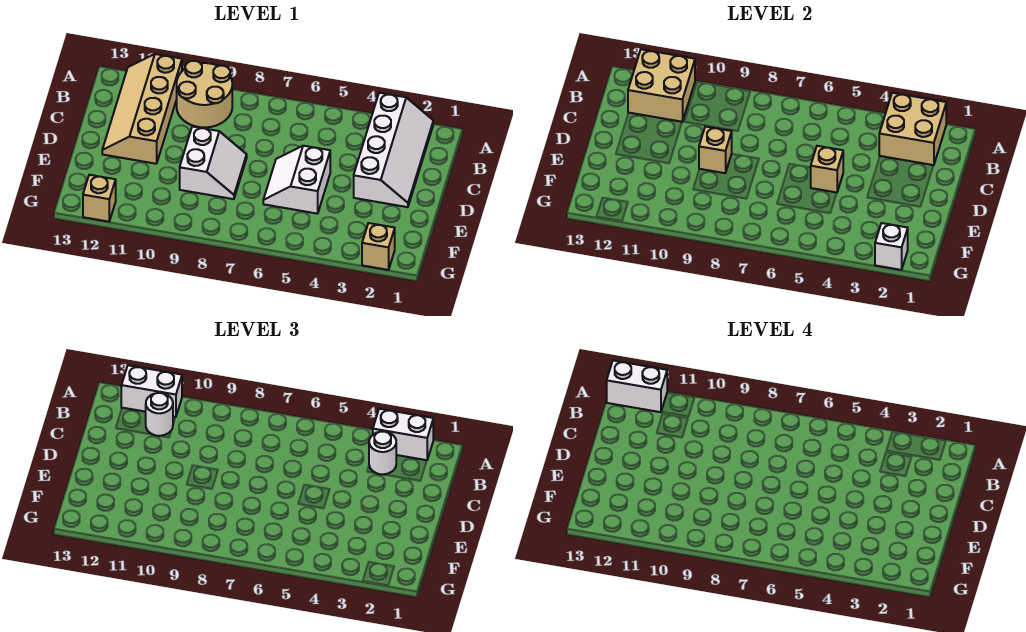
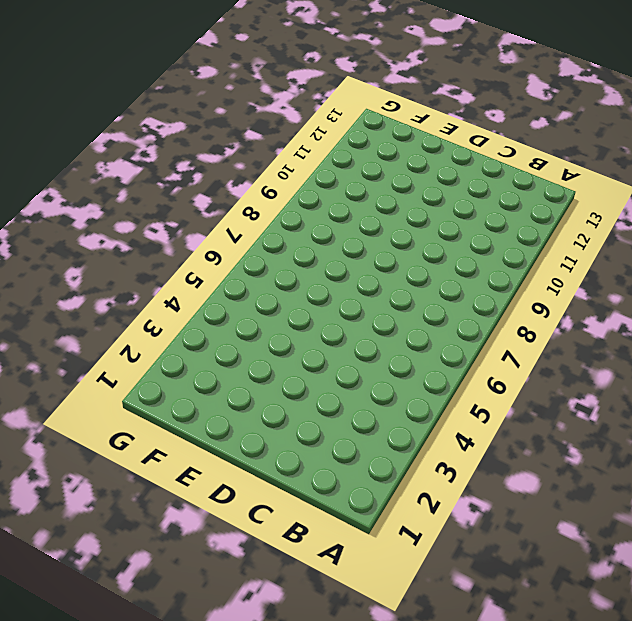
none -> white slope A2:D3 level 1 top 3
none -> tan round brick A9:B10 level 1
none -> tan slope A11:D12 level 1 top 11

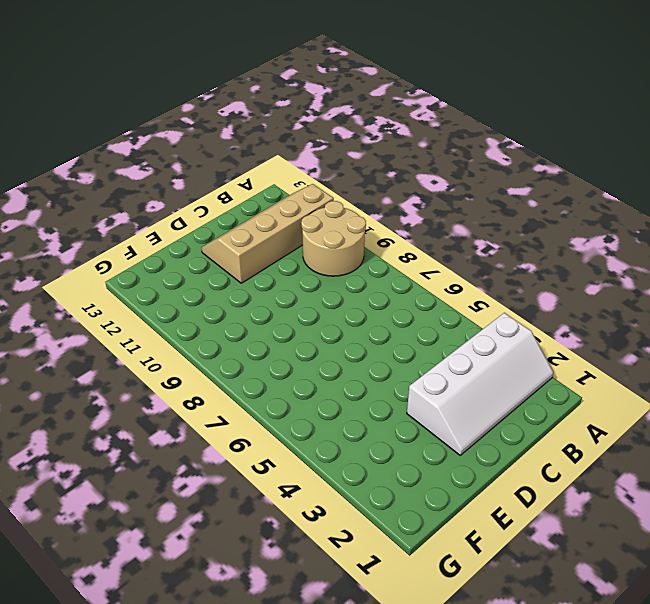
none -> white slope D5:E6 level 1 top 5
none -> white slope D8:E9 level 1 top 9
none -> tan brick G2 level 1

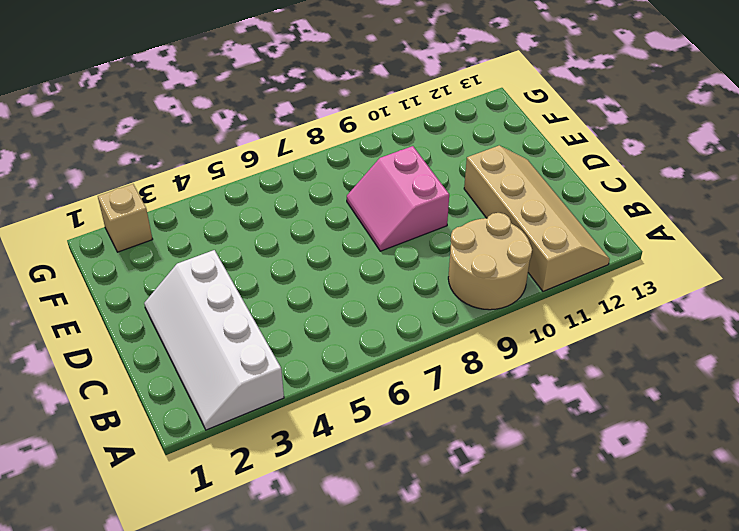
pink slope D8:E9 level 1 top 9 -> white slope D8:E9 level 1 top 9
none -> white slope D5:E6 level 1 top 5
none -> tan brick G12 level 1
none -> tan brick A2:B3 level 2

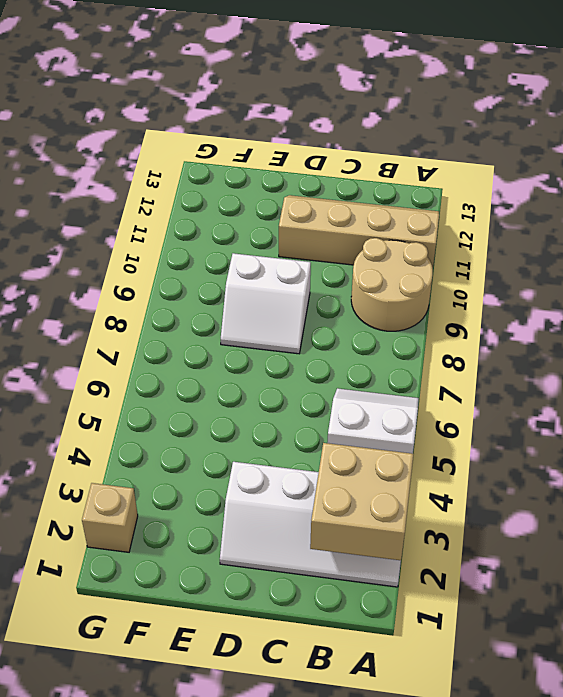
white slope A5:B6 level 1 top 5 -> white slope D5:E6 level 1 top 5
none -> tan brick G12 level 1
none -> tan brick A11:B12 level 2
none -> tan brick D5 level 2

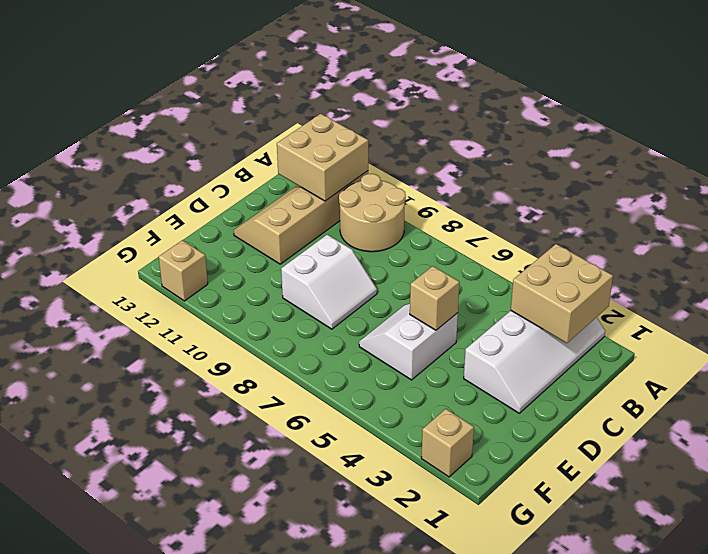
none -> tan brick D9 level 2
none -> white brick G2 level 2
none -> white brick A2:A3 level 3

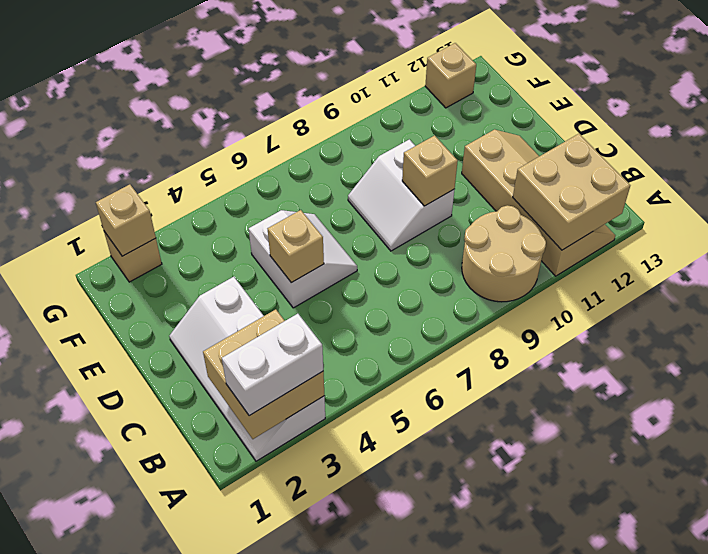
tan brick G2 level 2 -> white brick G2 level 2
none -> white brick A11:A12 level 3
none -> white round brick B3 level 3
none -> white round brick B11 level 3

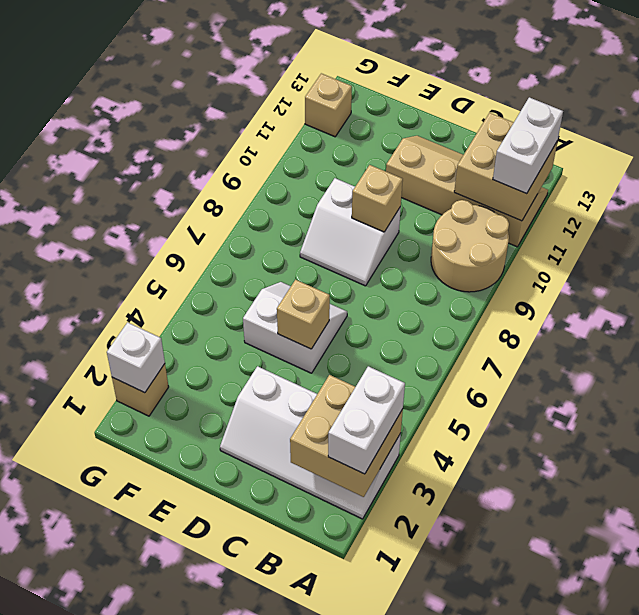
none -> white round brick B3 level 3
none -> white round brick B11 level 3
none -> white brick A12:A13 level 4

